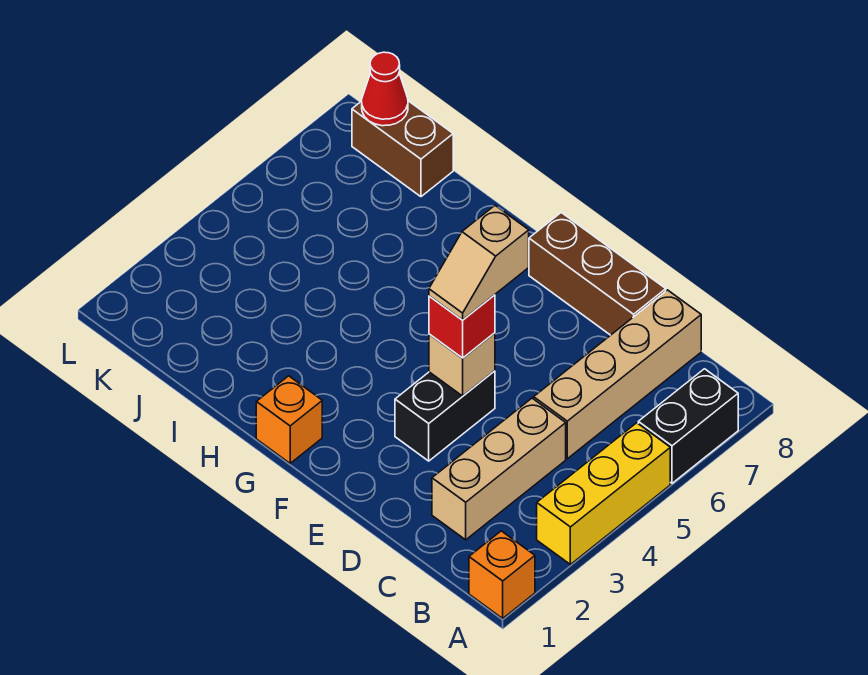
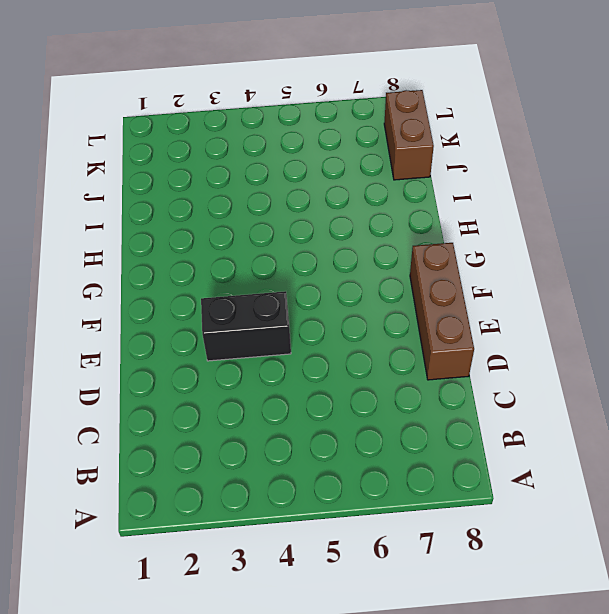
none -> orange brick A1 level 1
none -> yellow brick A3:A5 level 1
none -> black brick A6:A7 level 1

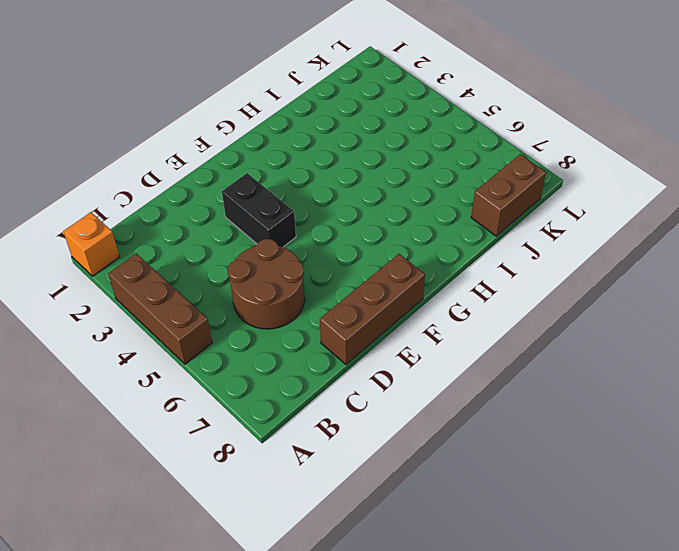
brown brick A3:A5 level 1 -> yellow brick A3:A5 level 1
brown round brick C5:D6 level 1 -> tan brick C5:C8 level 1
none -> black brick A6:A7 level 1
none -> tan brick C2:C4 level 1
none -> orange brick G1 level 1

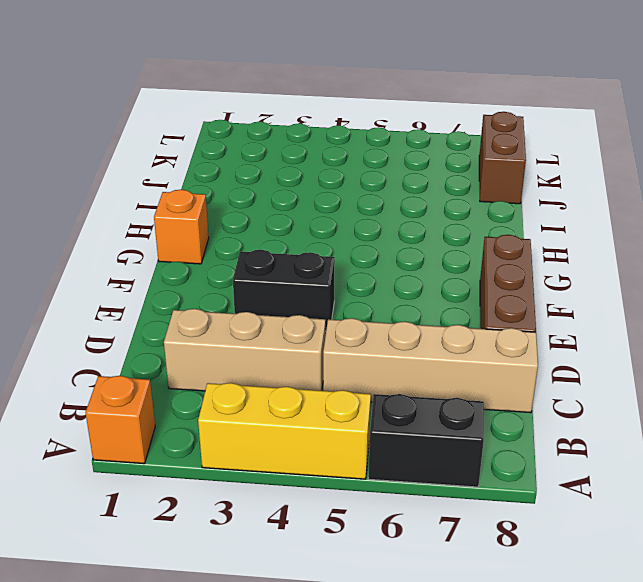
none -> tan brick E4 level 2
none -> red cone K8 level 2
none -> red brick E4 level 3

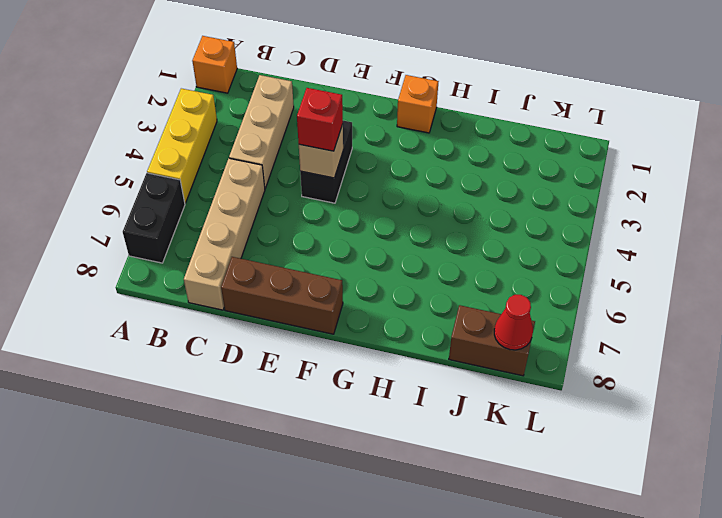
none -> tan slope E4:E5 level 4 top 5

